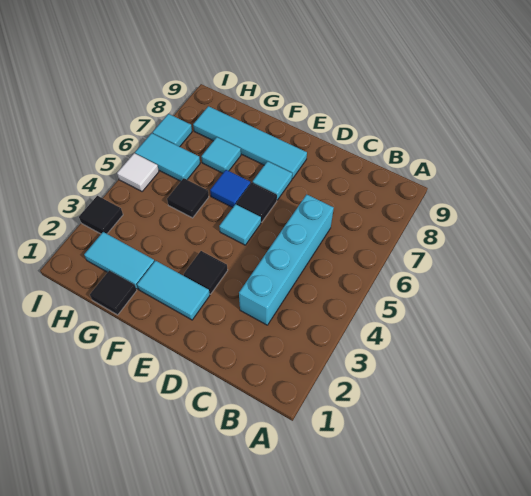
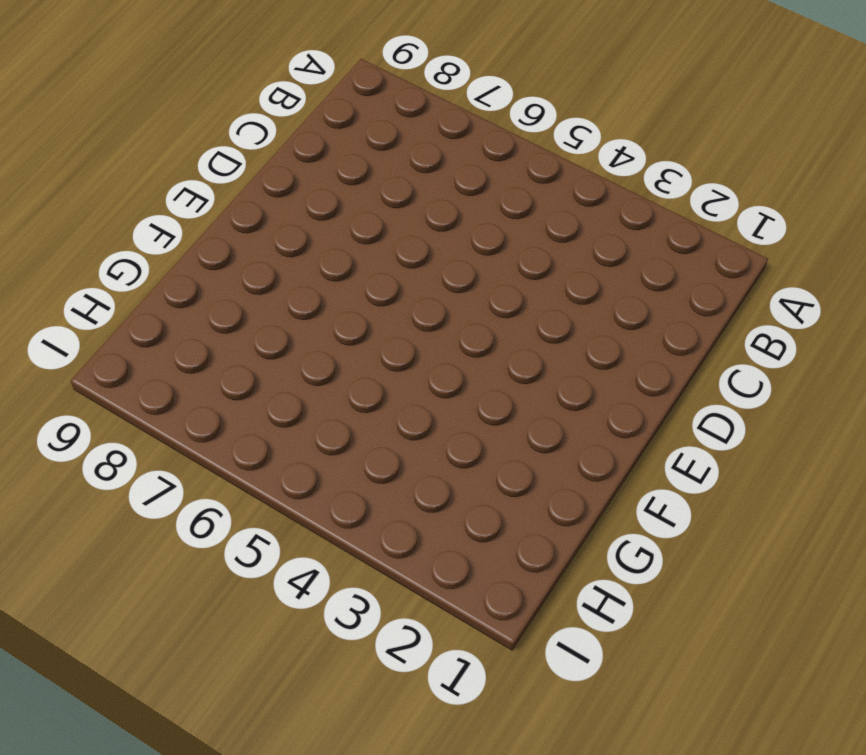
none -> cyan brick C3:C6 level 1
none -> cyan tile E2:F2 level 1
none -> black tile E3 level 1

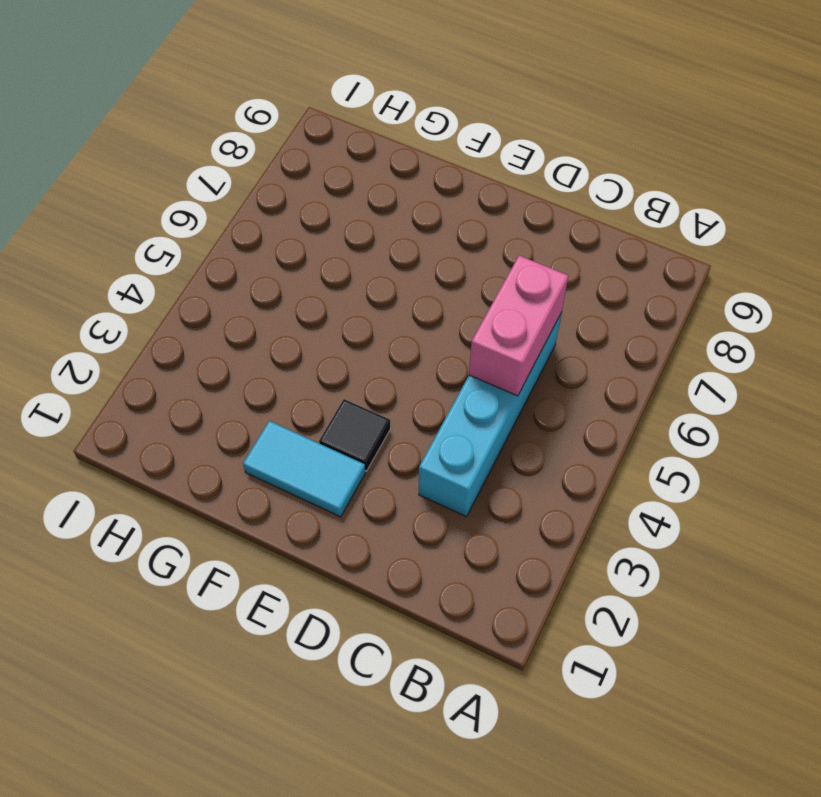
pink brick C5:C6 level 2 -> none
none -> cyan tile E5 level 1
none -> black tile E6 level 1
none -> cyan tile E7 level 1

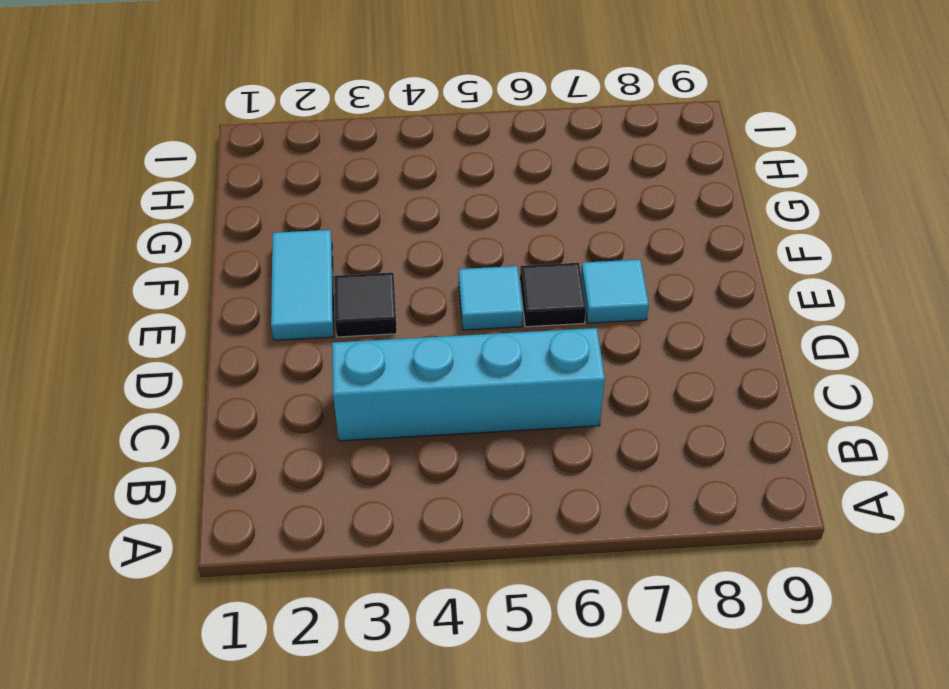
none -> cyan tile E8:H8 level 1
none -> blue tile F6 level 1
none -> black tile G1 level 1

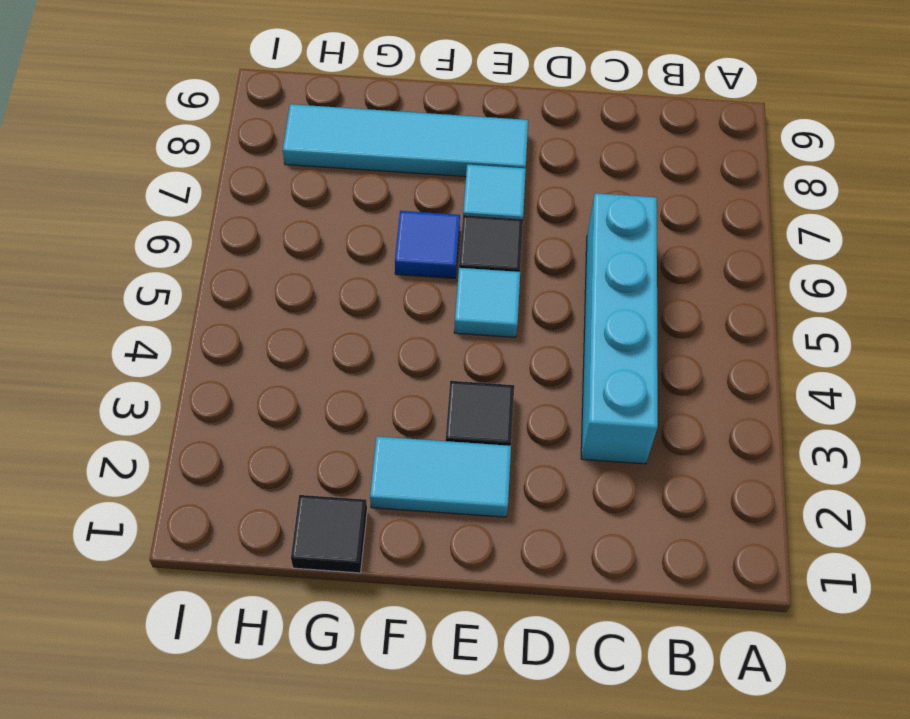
none -> cyan tile G2:H2 level 1
none -> black tile G5 level 1
none -> cyan tile G7 level 1

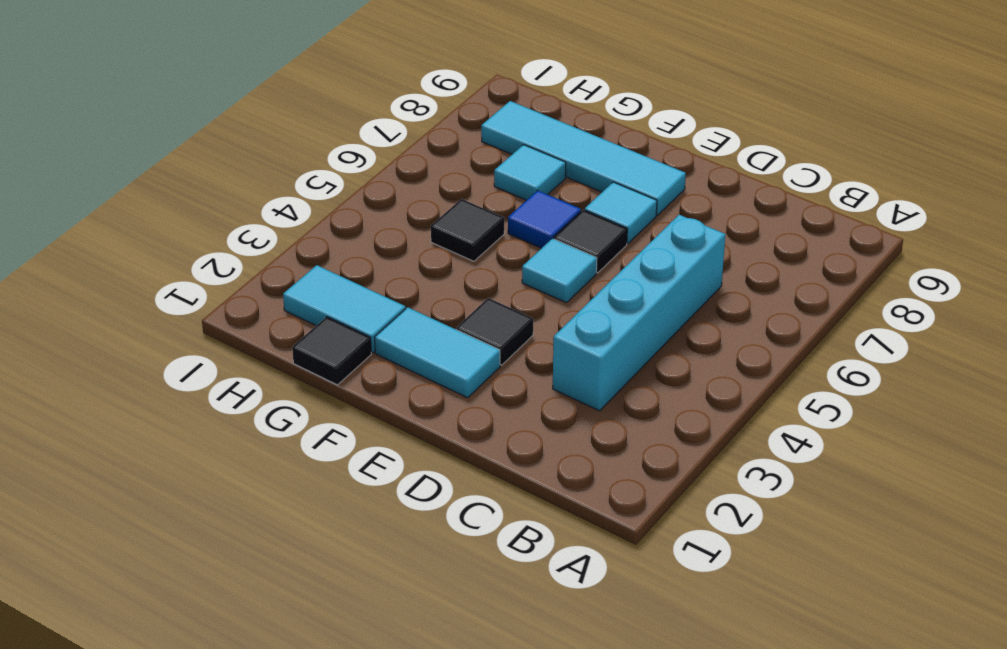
none -> cyan tile H6:I6 level 1
none -> black tile I3 level 1
none -> white tile I5 level 1

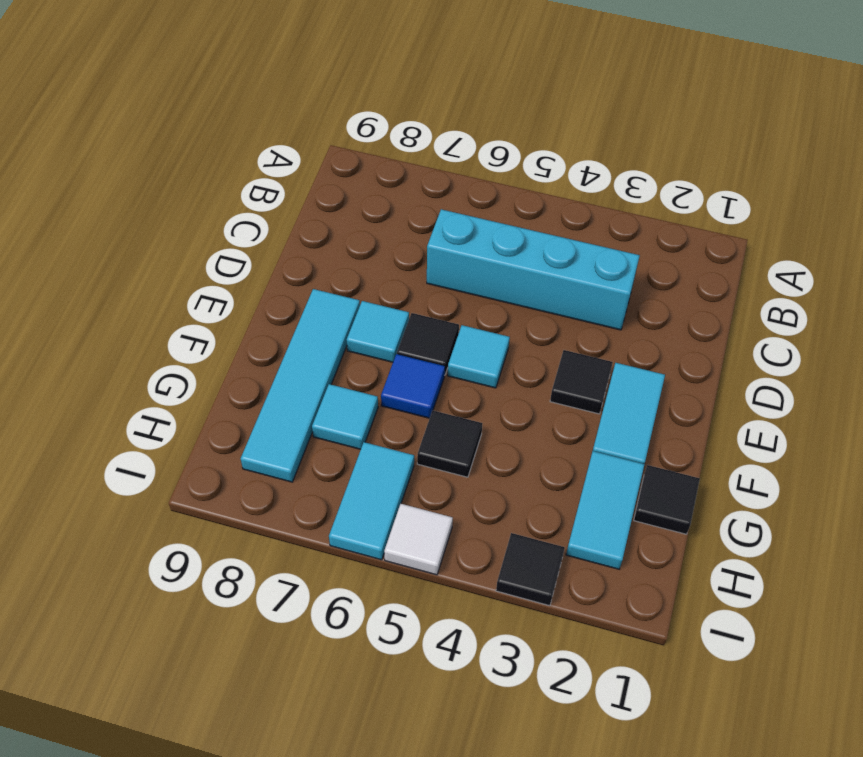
none -> cyan tile I7 level 1

